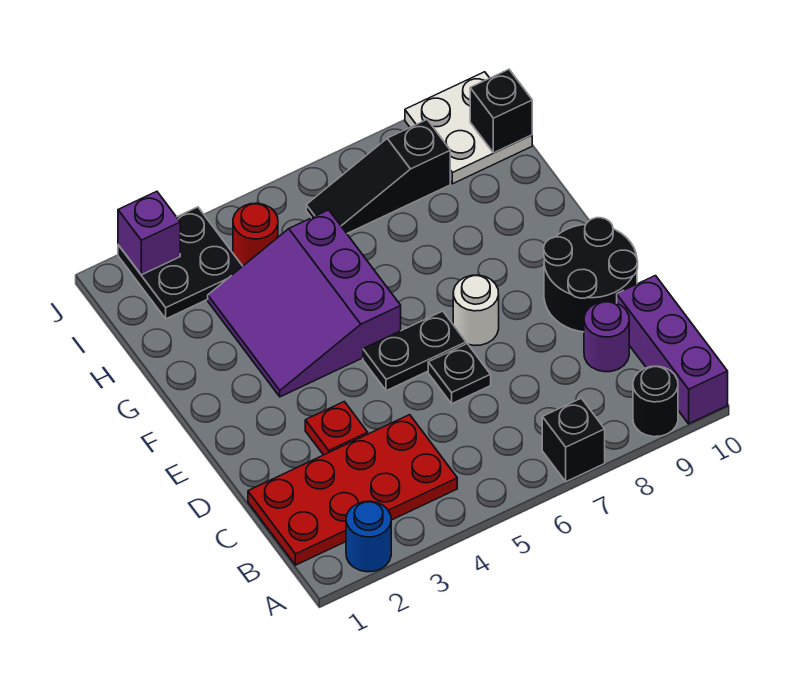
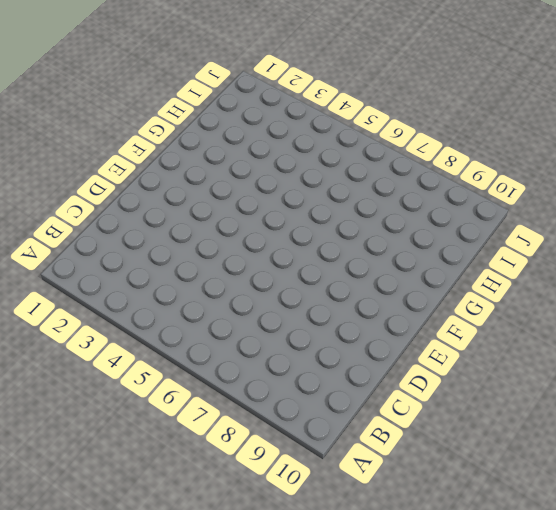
none -> blue round brick A2 level 1
none -> black brick A7 level 1
none -> black round brick A9 level 1

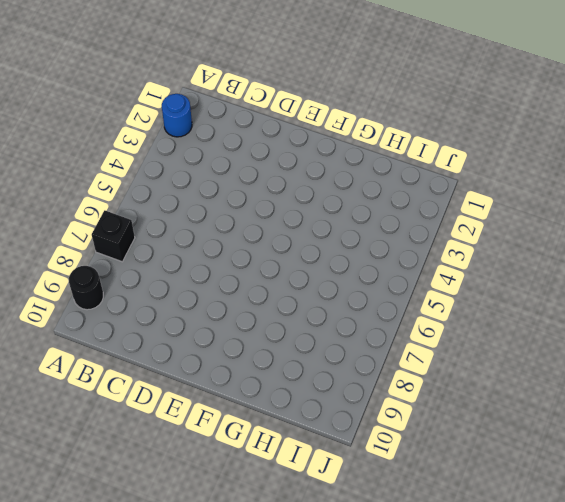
none -> purple brick A10:C10 level 1
none -> red plate B1:C4 level 1
none -> purple round brick C9 level 1

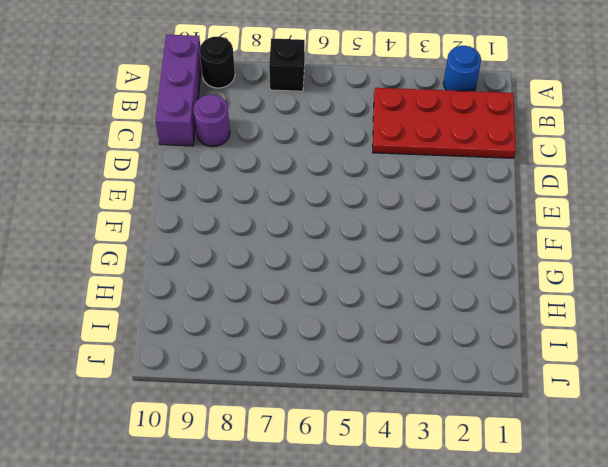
none -> red plate D3 level 1
none -> black plate D6 level 1
none -> black round brick D9:E10 level 1

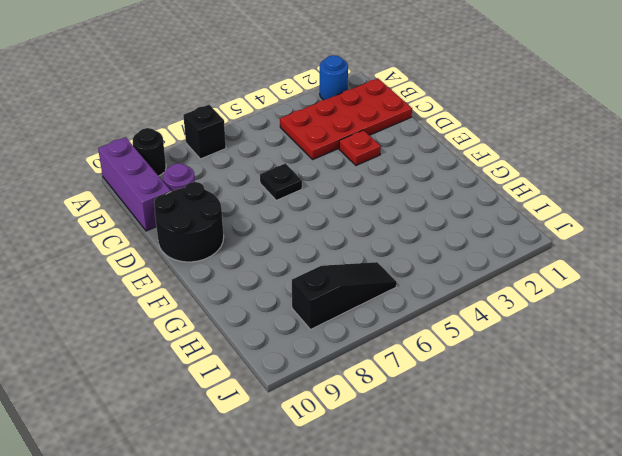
none -> black plate E5:E6 level 1
none -> white round brick E7 level 1
none -> purple slope F3:H5 level 1 top 5

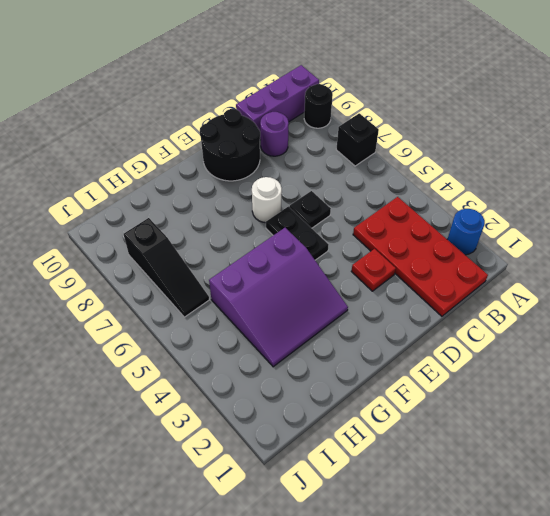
none -> black plate I2:J3 level 1
none -> red round brick I4 level 1
none -> white plate I9:J10 level 1

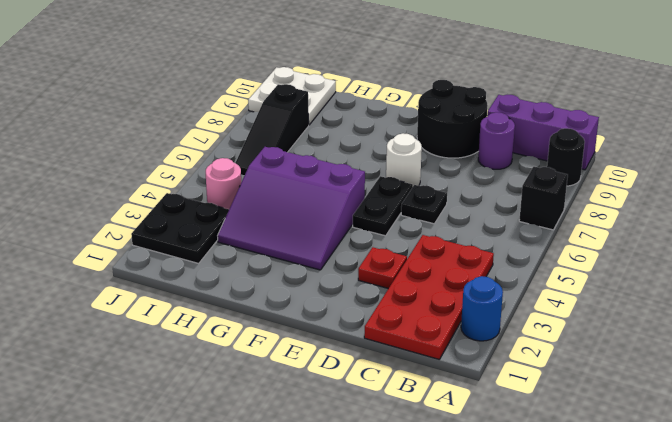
pink round brick I4 level 1 -> red round brick I4 level 1
none -> black brick I10 level 2
none -> purple brick J2 level 2

